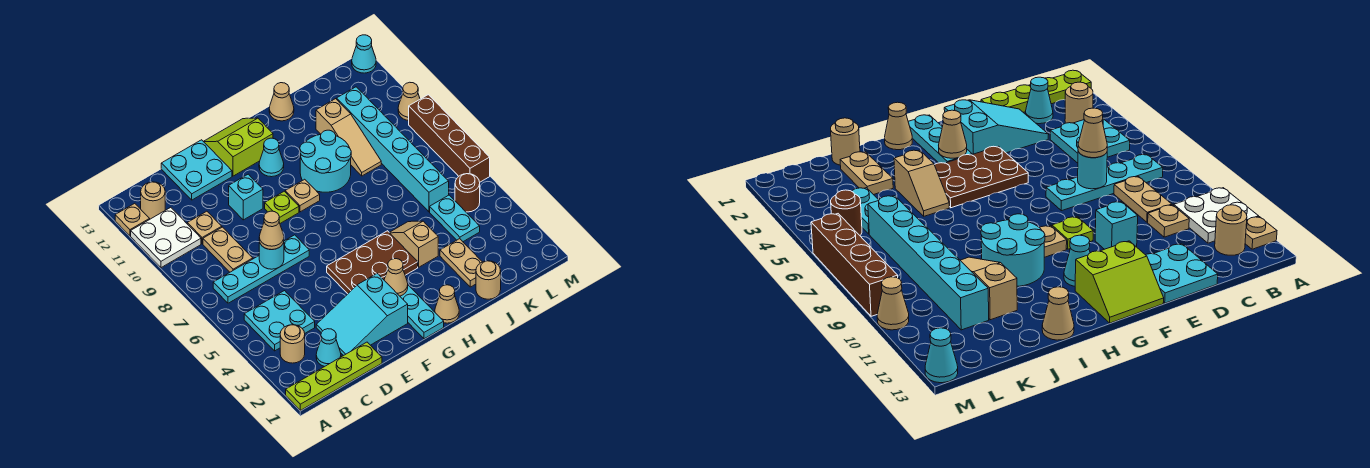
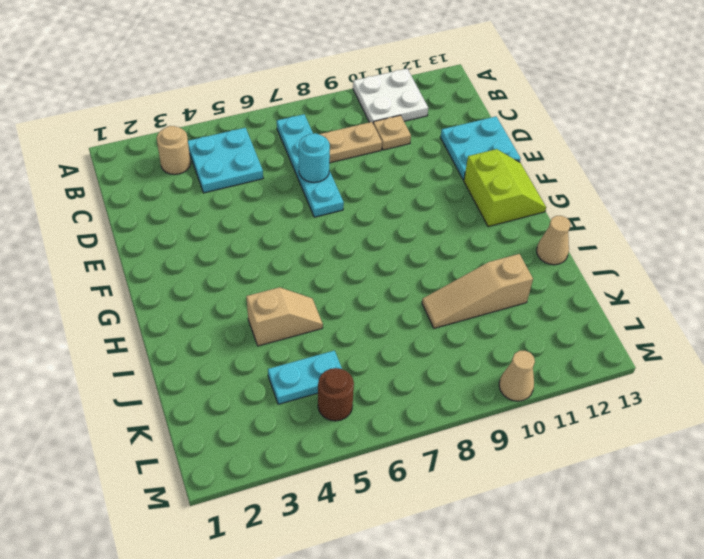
none -> lime plate A1:D1 level 1
none -> tan plate A12 level 1
none -> tan round brick B12 level 1
none -> cyan cone C2 level 1

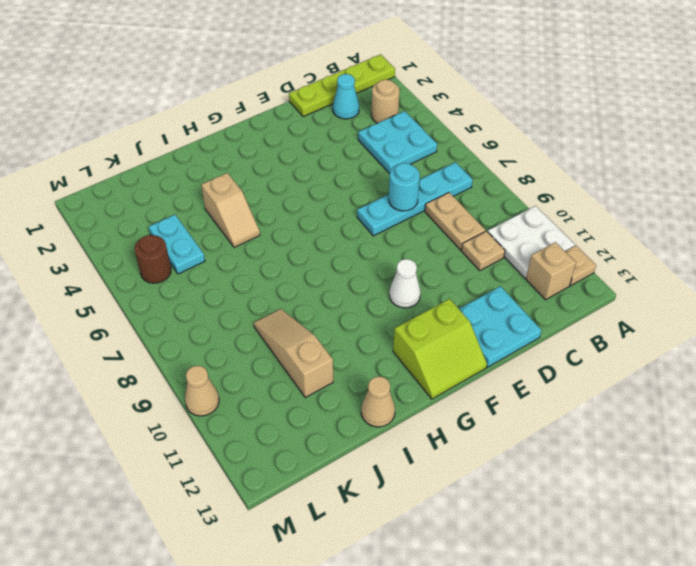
tan brick B12 level 1 -> tan round brick B12 level 1
white cone F10 level 1 -> none
none -> cyan slope D2:F3 level 1 top F
none -> cyan brick E10 level 1
none -> brown plate F4:H5 level 1
none -> lime plate F9 level 1

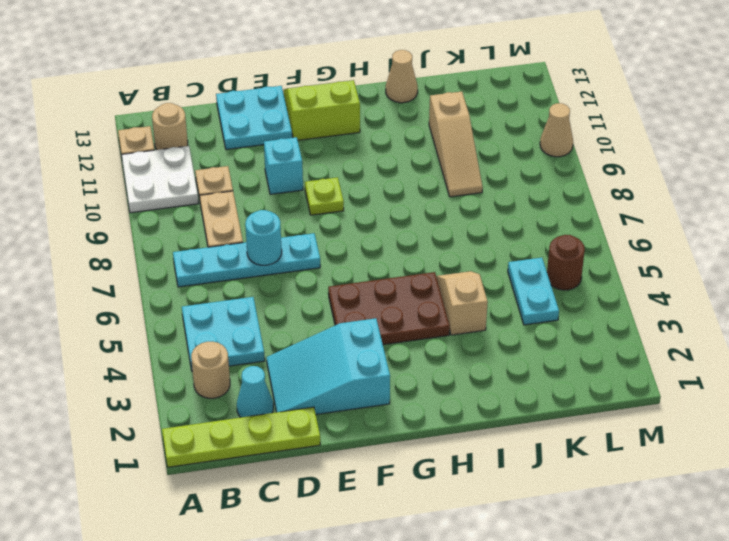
none -> cyan plate G1:G3 level 1
none -> tan plate G9 level 1
none -> cyan cone G11 level 1
none -> tan cone H1 level 1

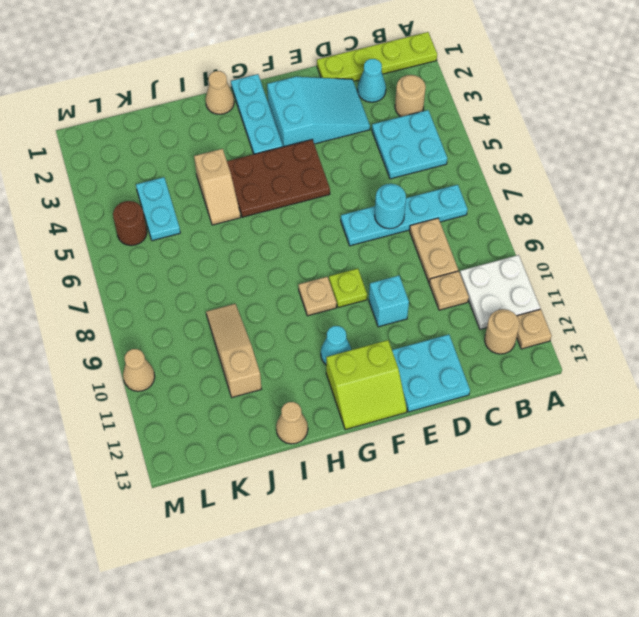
none -> cyan round brick H9:I10 level 1
none -> tan round brick J1 level 1
none -> tan plate J2:J3 level 1
none -> cyan brick K6:K11 level 1

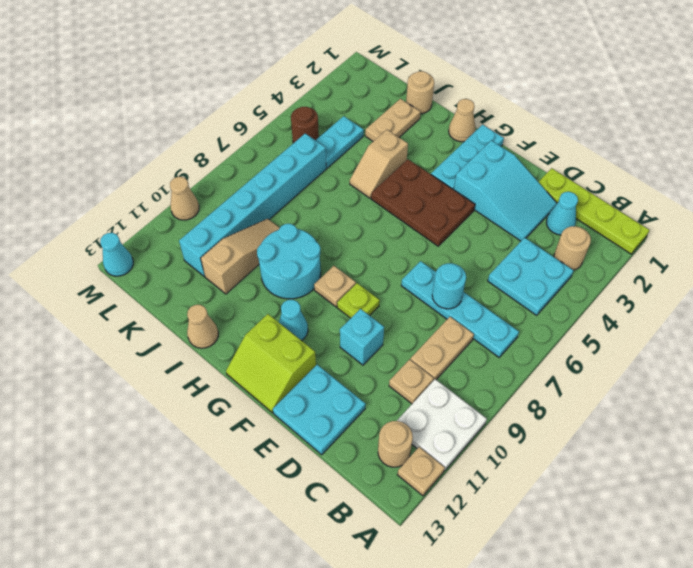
none -> brown brick M6:M9 level 1
none -> tan cone G3 level 2
none -> tan cone D7 level 3

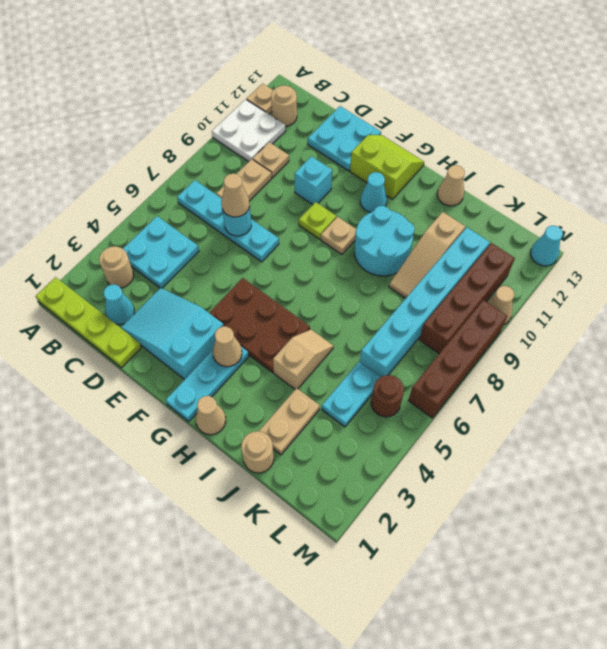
brown brick L8:L11 level 1 -> none

